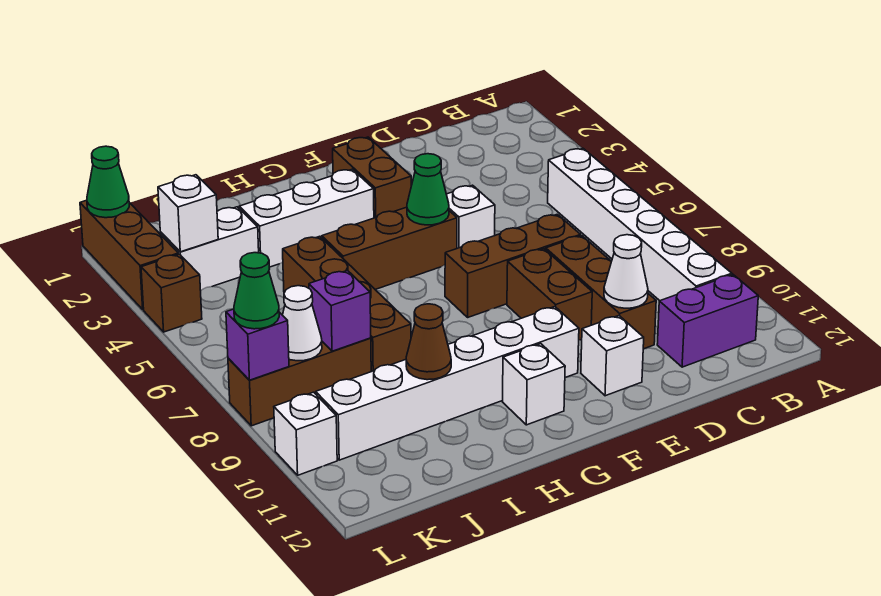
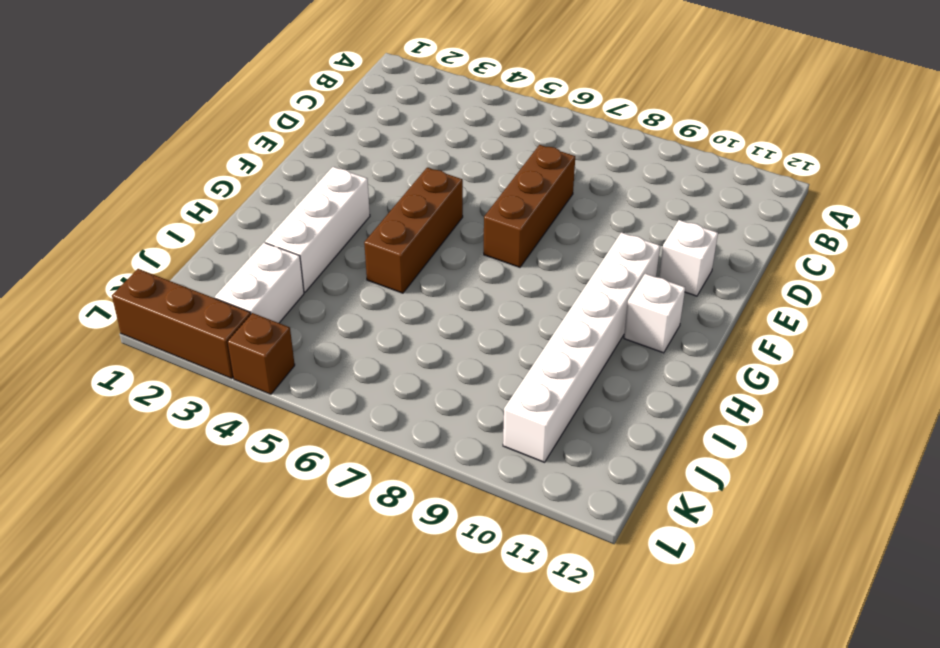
none -> white brick B5:B10 level 1
none -> purple brick B11:C11 level 1
none -> brown brick D8:D10 level 1

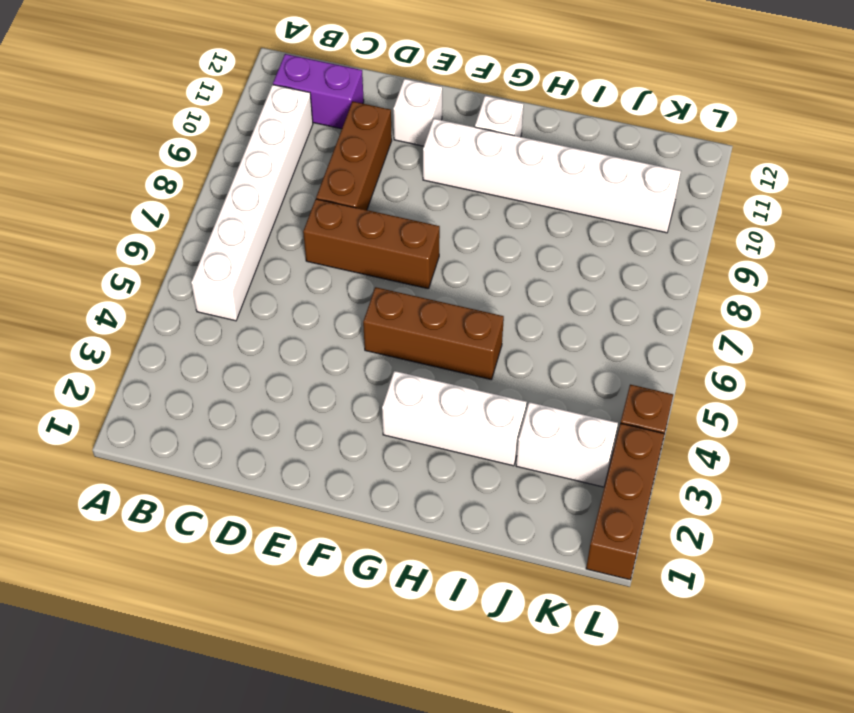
none -> white brick E5 level 1
none -> brown brick E8:E9 level 1
none -> brown brick F2:F3 level 1

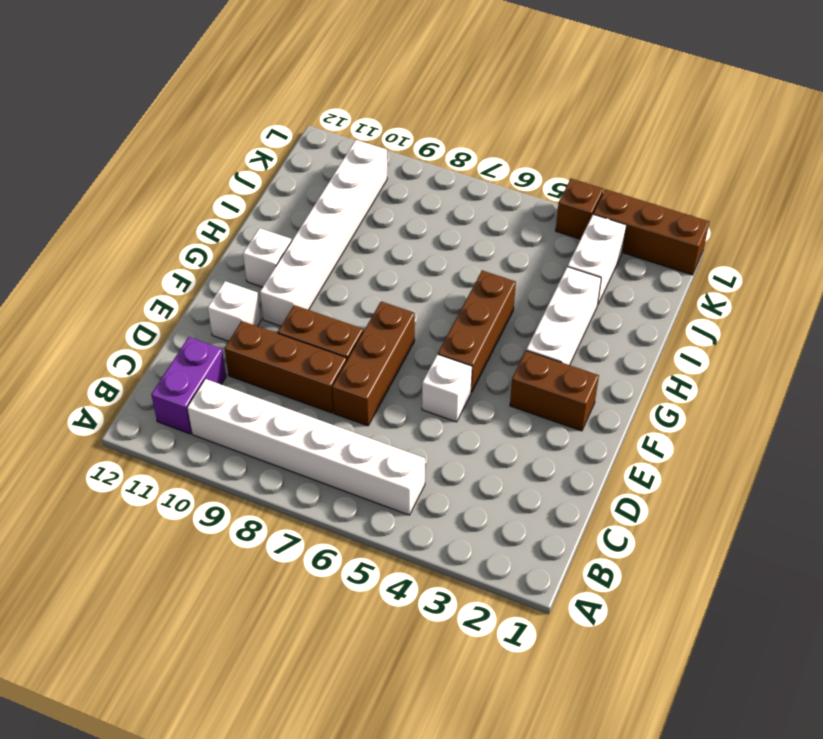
none -> brown brick I5:I8 level 1
none -> brown brick J8:L8 level 1
none -> white brick L10 level 1

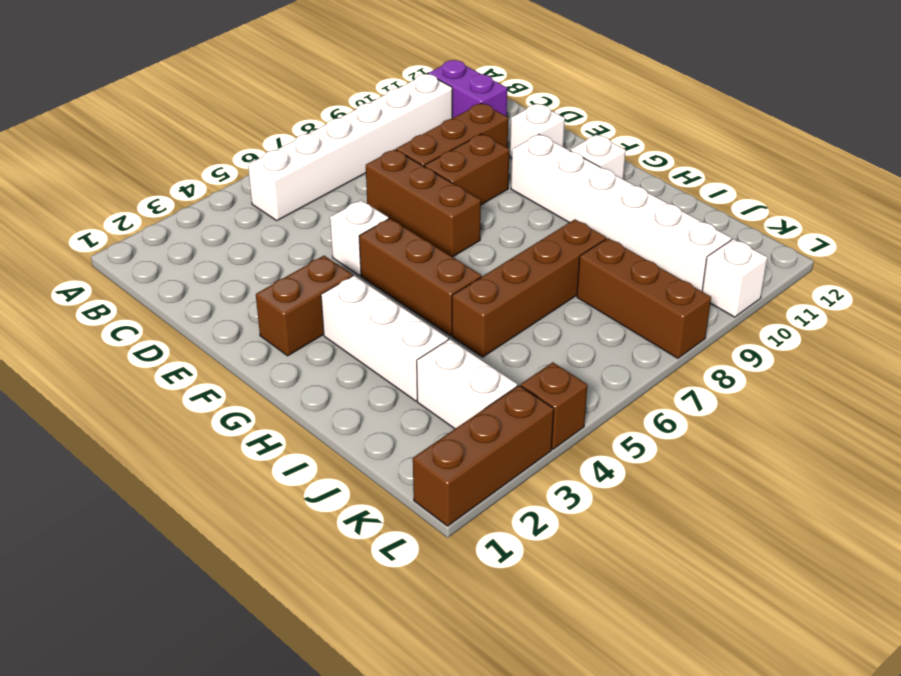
none -> white cone D10 level 2
none -> green cone F5 level 2
none -> brown cone I10 level 2

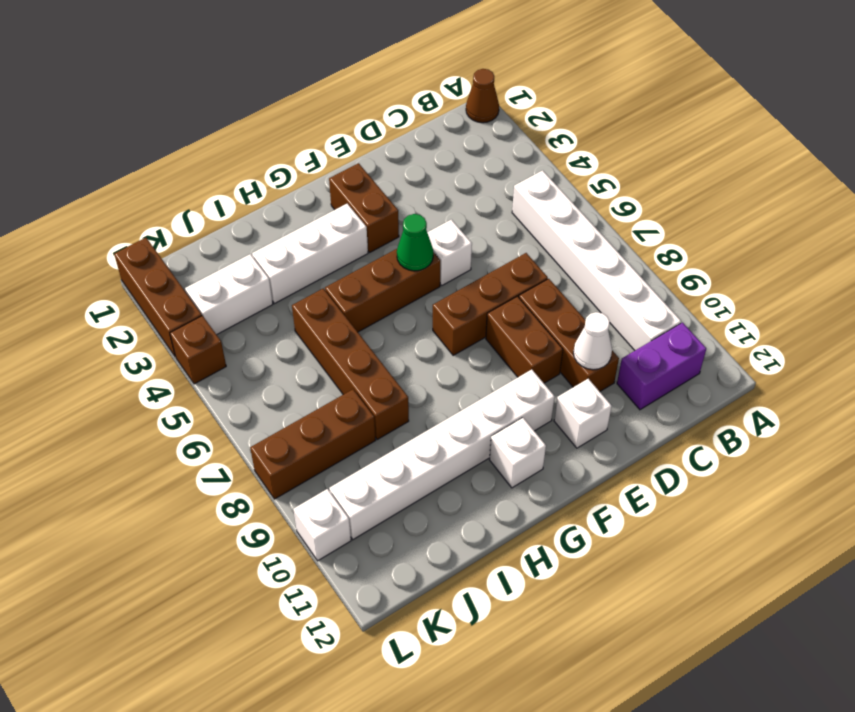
brown cone A1 level 1 -> brown cone I10 level 2
none -> purple brick J8 level 2
none -> white brick K3 level 2
none -> white cone K8 level 2

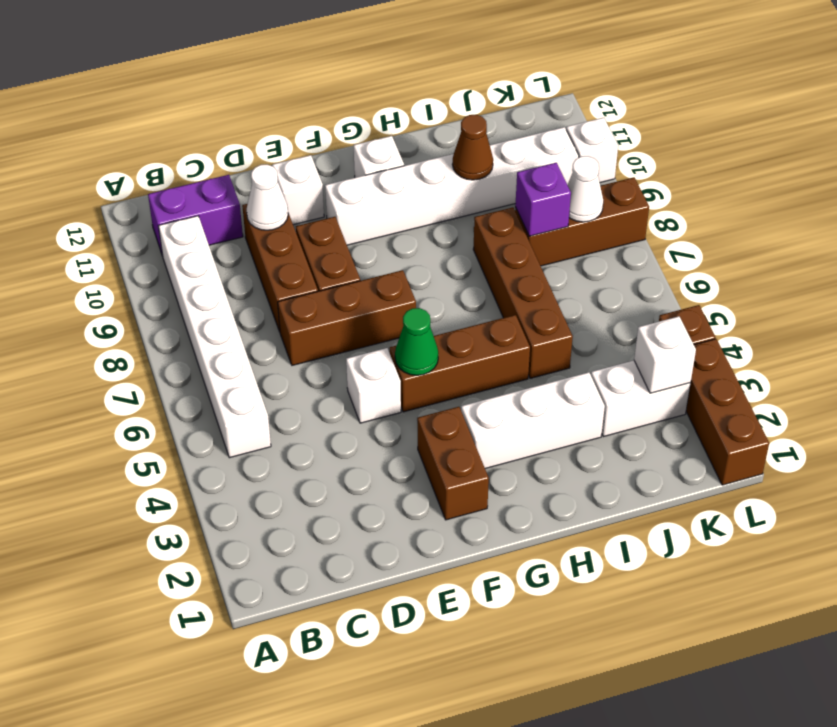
none -> green cone L1 level 2
none -> purple brick L8 level 2
none -> green cone L8 level 3

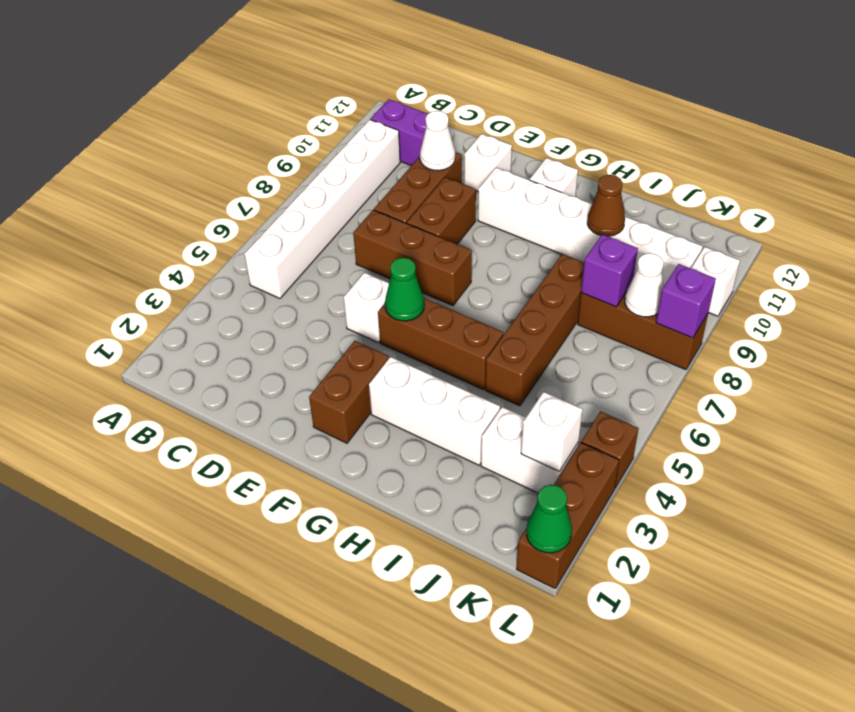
none -> green cone L8 level 3

